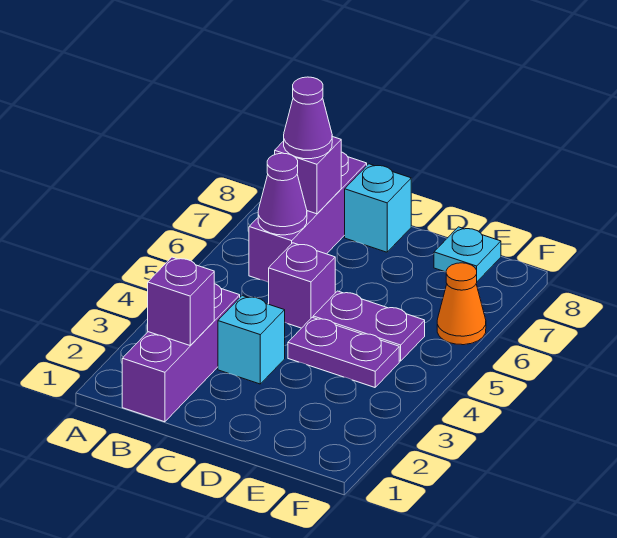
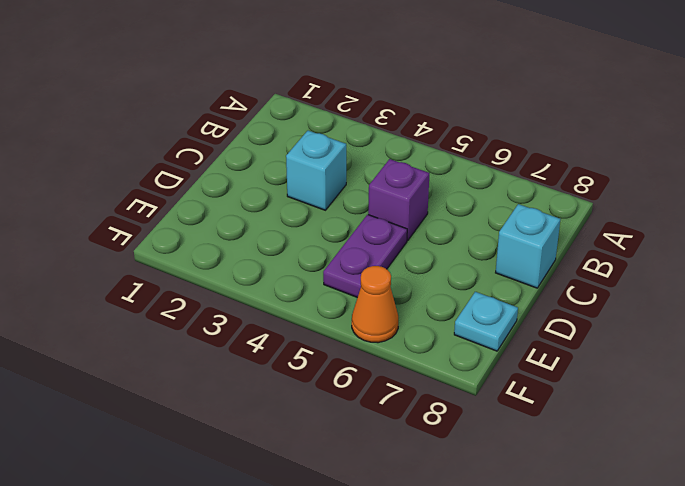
none -> purple brick B1:B3 level 1
none -> purple brick B6:B8 level 1
none -> purple plate D4:E4 level 1

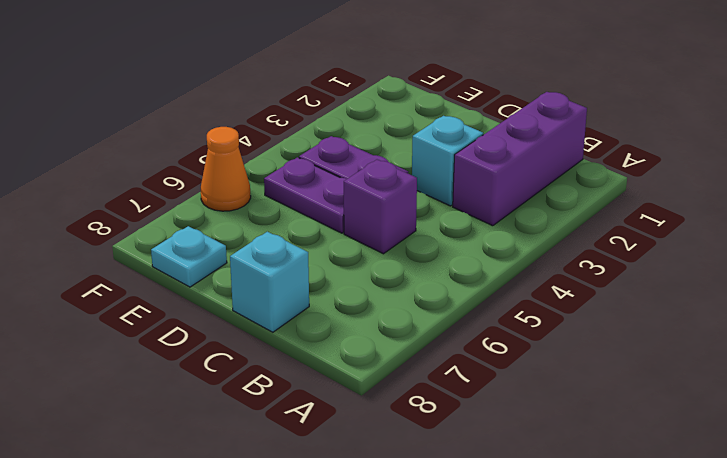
none -> purple brick B6:B8 level 1
none -> purple brick B2 level 2
none -> purple cone B6 level 2

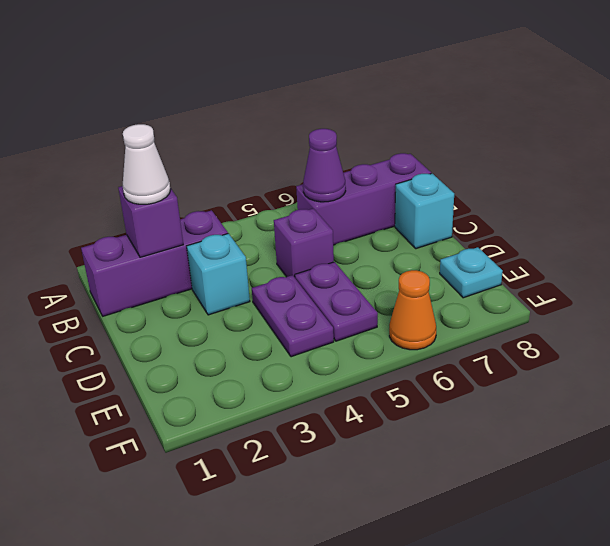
white cone B2 level 3 -> none
none -> purple brick B7 level 2
none -> purple cone B7 level 3

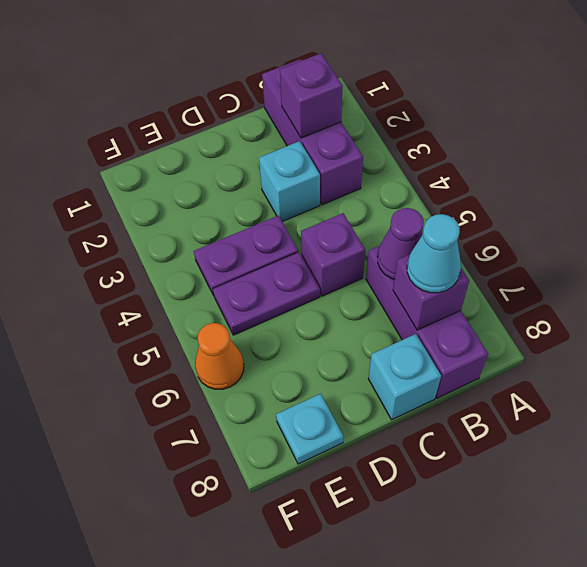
cyan cone B7 level 3 -> purple cone B7 level 3

